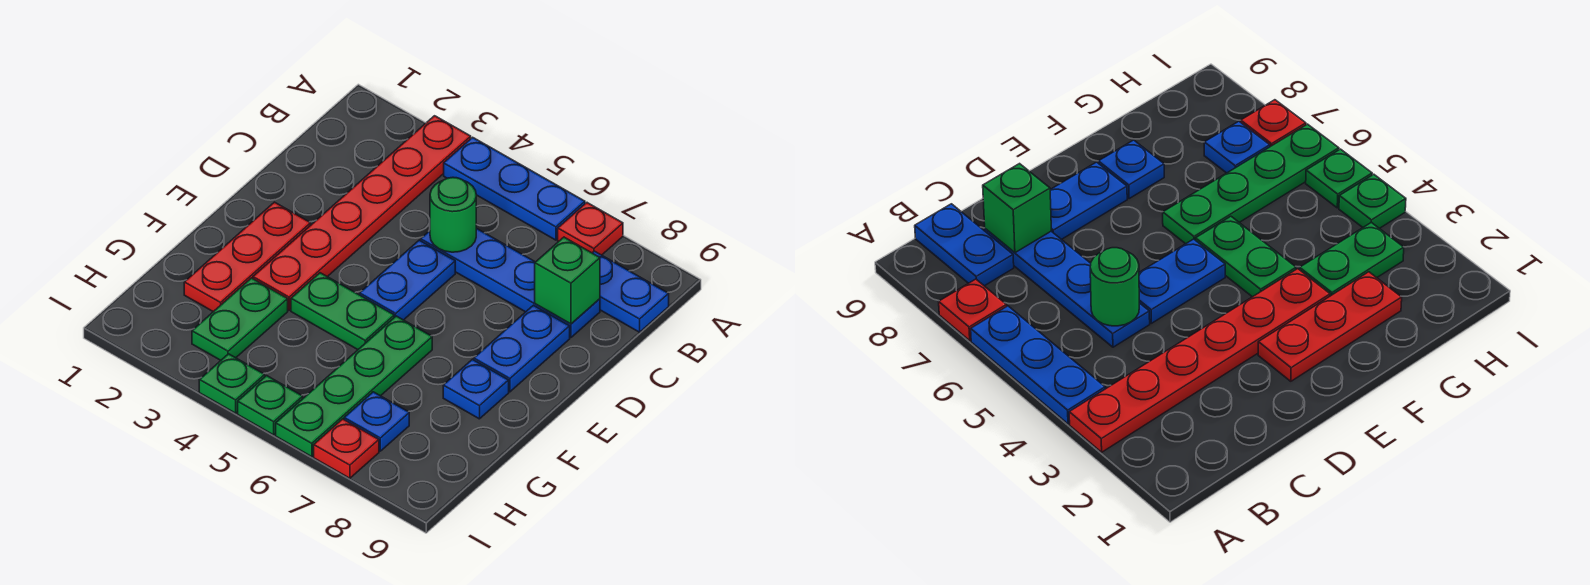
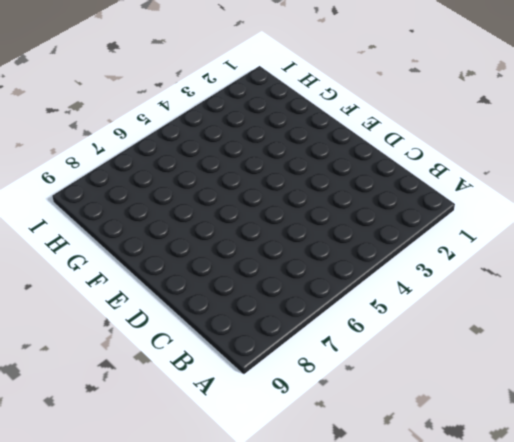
none -> red plate A3:F3 level 1
none -> blue plate A4:A6 level 1
none -> red plate A7 level 1

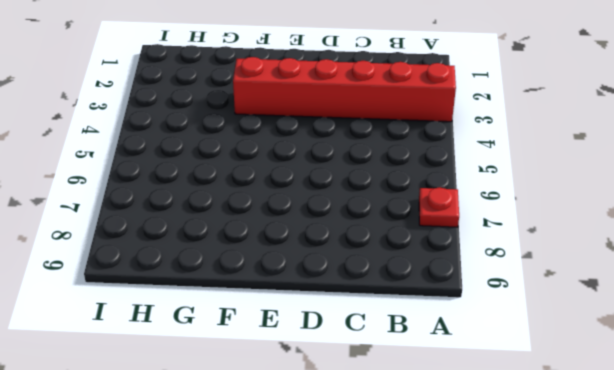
red brick A3:F3 level 1 -> red plate A3:F3 level 1
none -> blue plate A4:A6 level 1
none -> blue plate B8:B9 level 1
none -> blue plate C5:C8 level 1

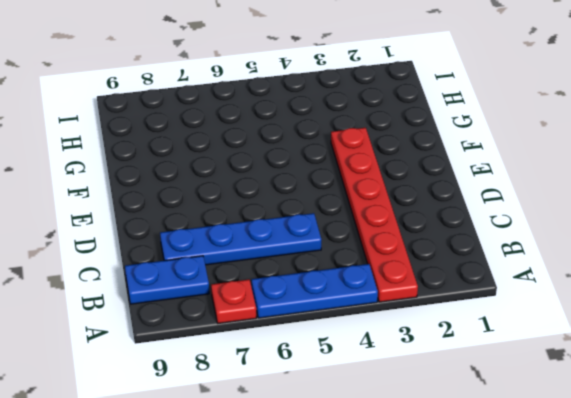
none -> blue plate D5:E5 level 1
none -> blue plate D8:E8 level 1
none -> red plate E2:G2 level 1

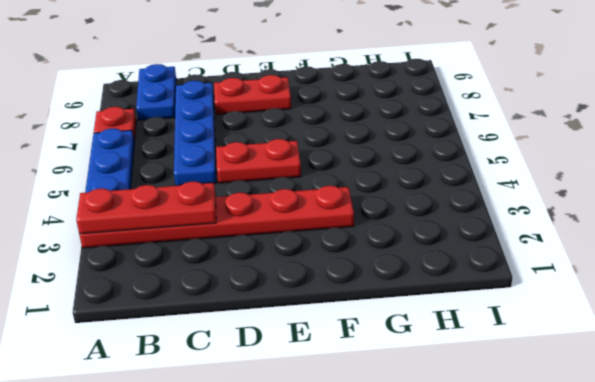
red plate A3:C3 level 2 -> red plate E2:G2 level 1
red plate D5:E5 level 1 -> blue plate D5:E5 level 1
red plate D8:E8 level 1 -> blue plate D8:E8 level 1
none -> green plate F4:F5 level 1
none -> green plate F6:I6 level 1
none -> blue plate F8 level 1

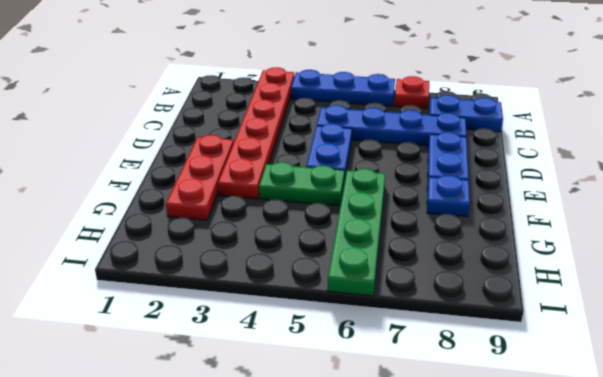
none -> green plate G3:H3 level 1
none -> blue plate H7 level 1
none -> green plate I4 level 1

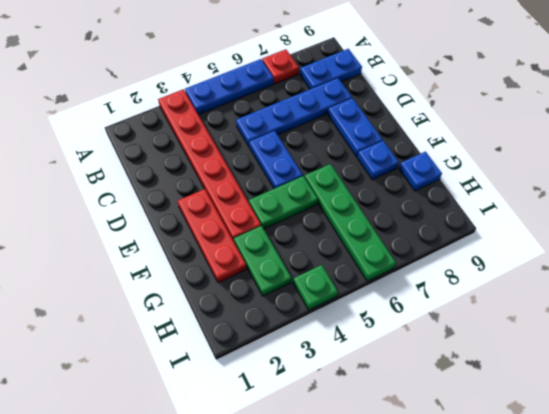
blue plate G9 level 1 -> blue plate H7 level 1
none -> green plate I5 level 1
none -> red plate I7 level 1
none -> green round brick C5 level 2

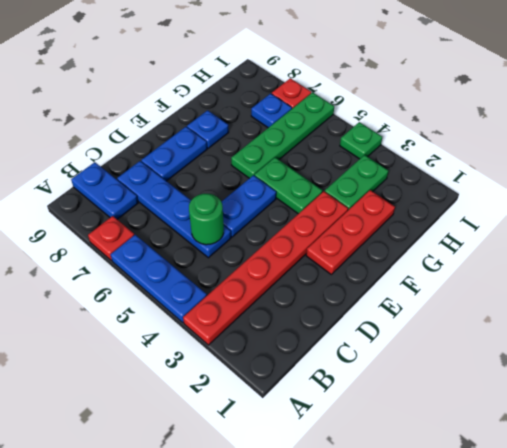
none -> green plate I5 level 1
none -> green brick C8 level 2

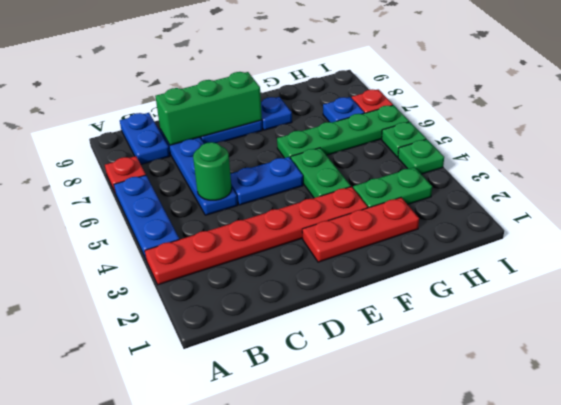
green brick C8:E8 level 2 -> green brick C8 level 2

